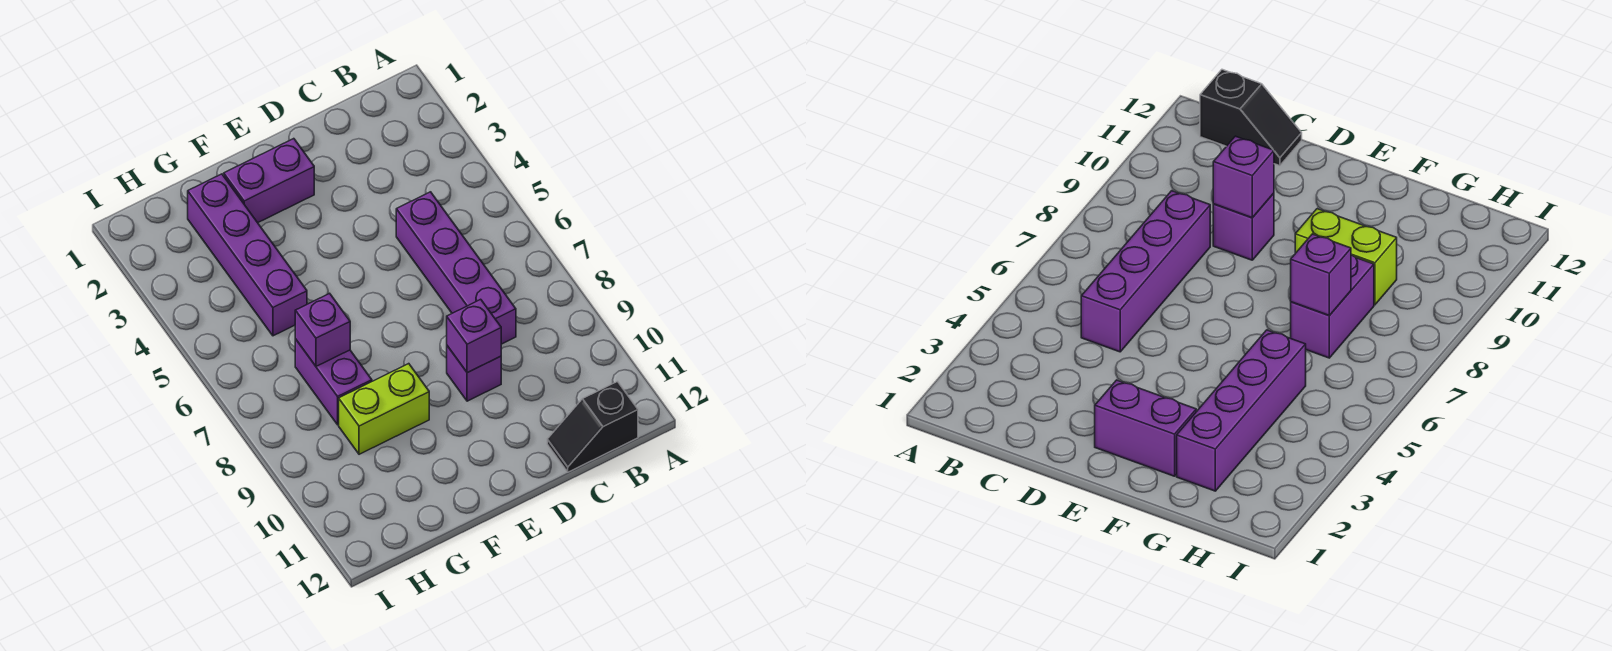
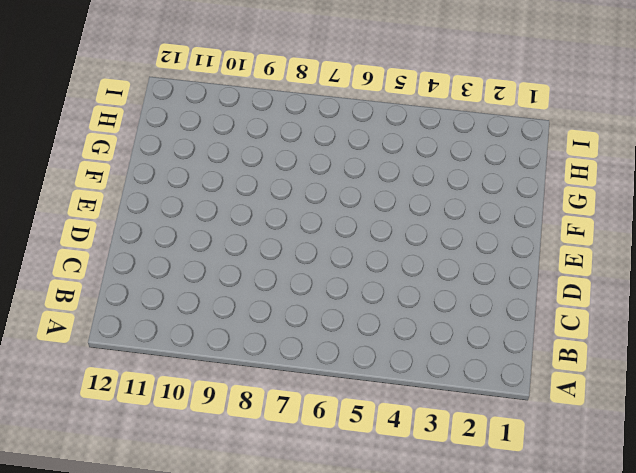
none -> black slope B12:C12 level 1 top B
none -> purple brick C5:C8 level 1

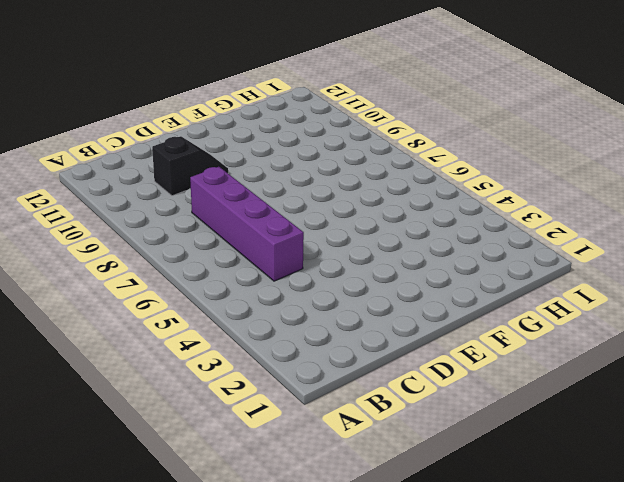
black slope C10:D10 level 1 top C -> black slope B12:C12 level 1 top B
none -> purple brick D9 level 1
none -> purple brick E2:F2 level 1

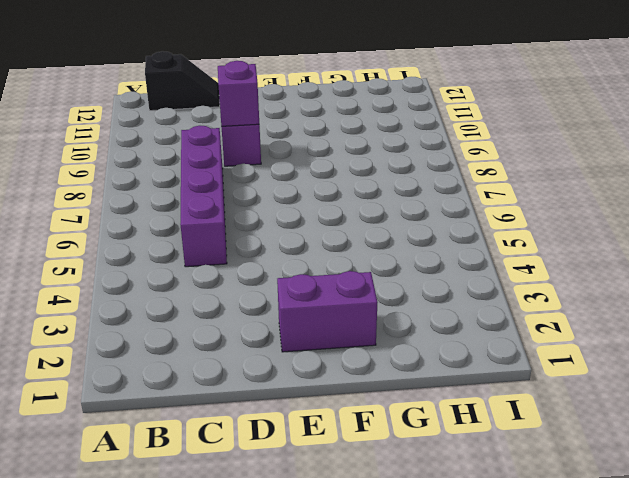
none -> lime brick F9:G9 level 1
none -> purple brick G2:G5 level 1

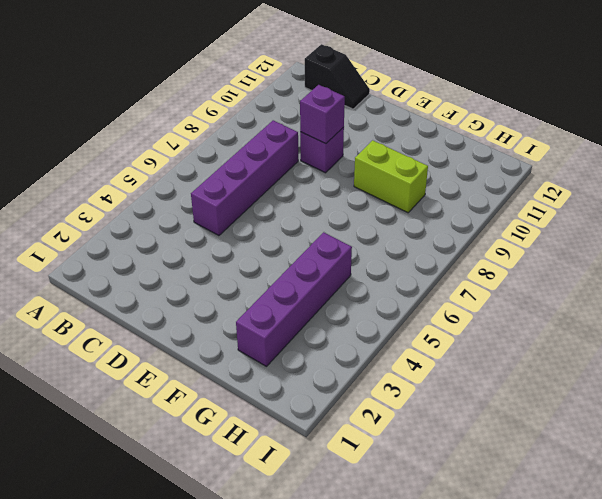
none -> purple brick E2:F2 level 1
none -> purple brick G7:G8 level 1

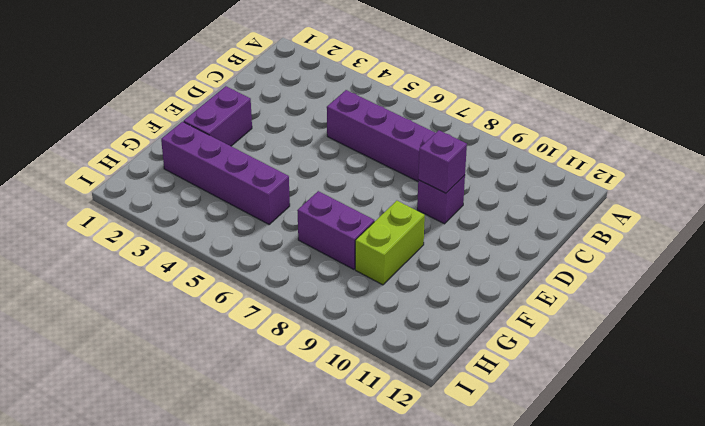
none -> black slope B12:C12 level 1 top B
none -> purple brick G7 level 2

